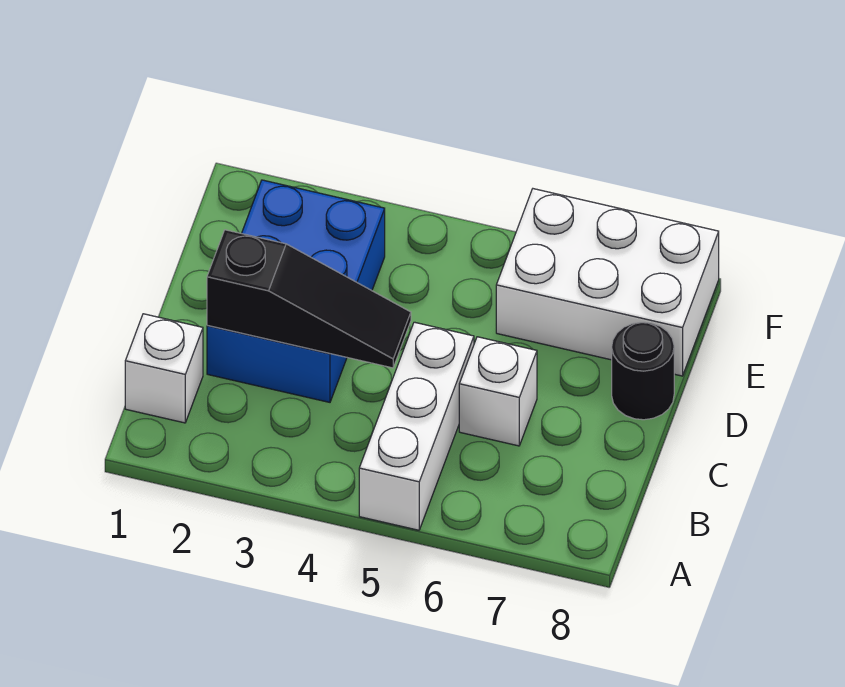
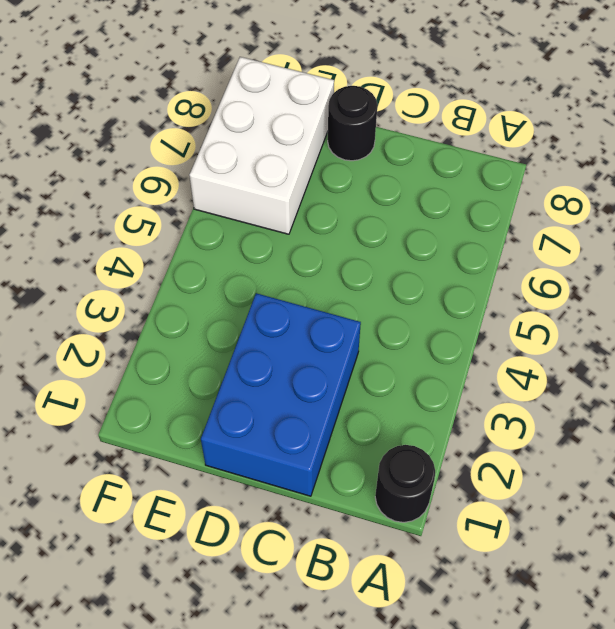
black round brick A1 level 1 -> none
blue brick C1:D3 level 1 -> blue brick C2:E3 level 1
none -> white brick A5:C5 level 1
none -> white brick B1 level 1

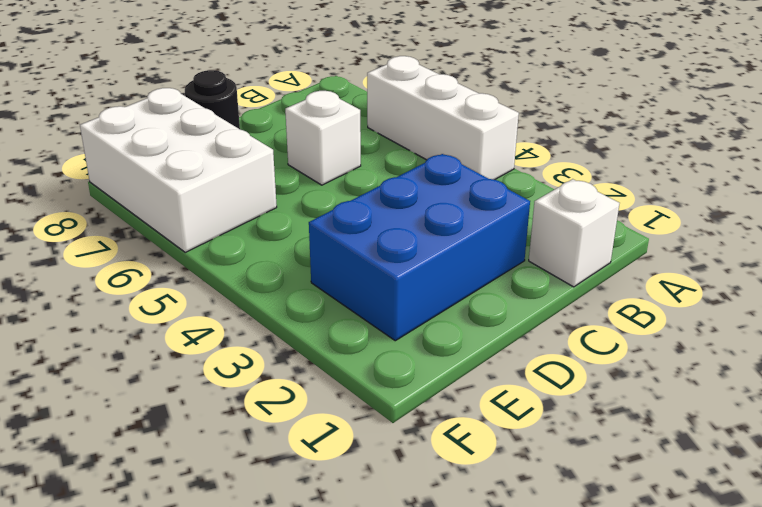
white brick A4:A6 level 1 -> white brick A5:C5 level 1
none -> black slope C2:C4 level 2 top 2

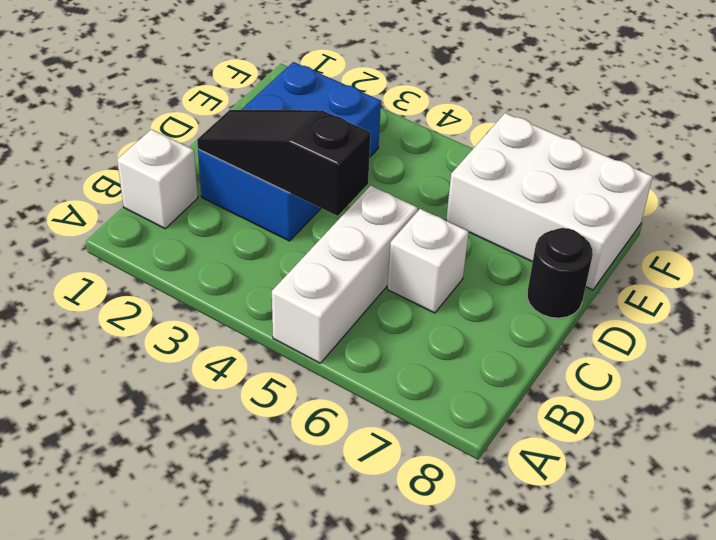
black slope C2:C4 level 2 top 4 -> black slope C2:C4 level 2 top 2

